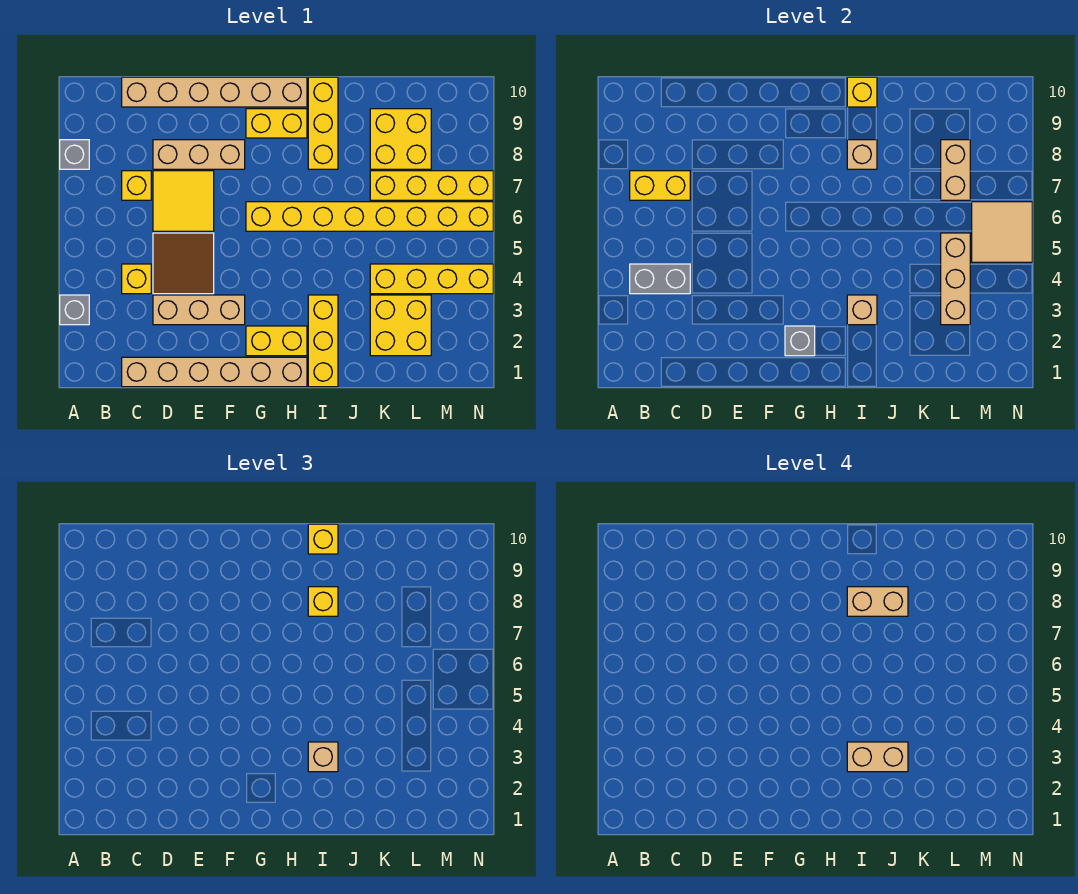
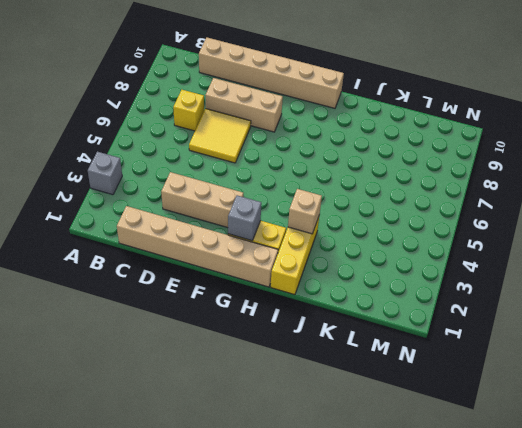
none -> grey brick A8 level 1
none -> yellow brick C4 level 1
none -> brown tile D4:E5 level 1
none -> yellow brick G6:N6 level 1

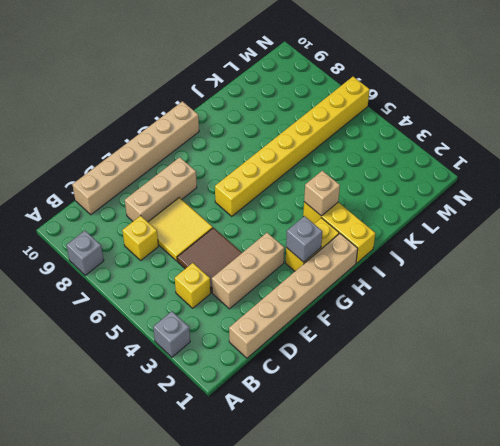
none -> yellow brick G9:H9 level 1
none -> yellow brick I8:I10 level 1
none -> yellow brick K2:L3 level 1
none -> yellow brick K4:N4 level 1

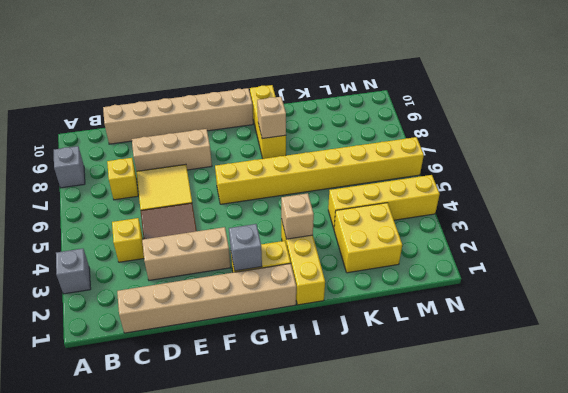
none -> yellow brick G9:H9 level 1
none -> yellow brick K7:N7 level 1
none -> yellow brick K8:L9 level 1
none -> grey brick B4:C4 level 2

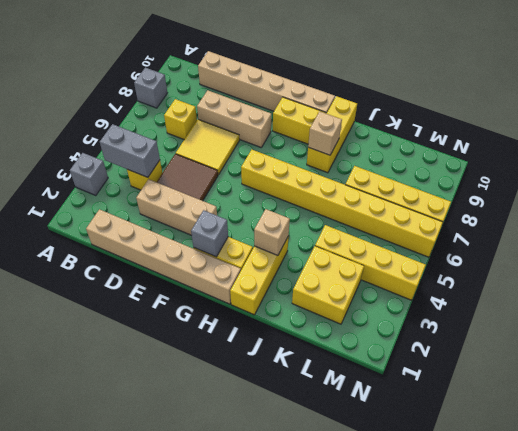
none -> yellow brick K8:L9 level 1
none -> yellow brick B7:C7 level 2
none -> yellow brick I10 level 2
none -> tan brick L3:L5 level 2

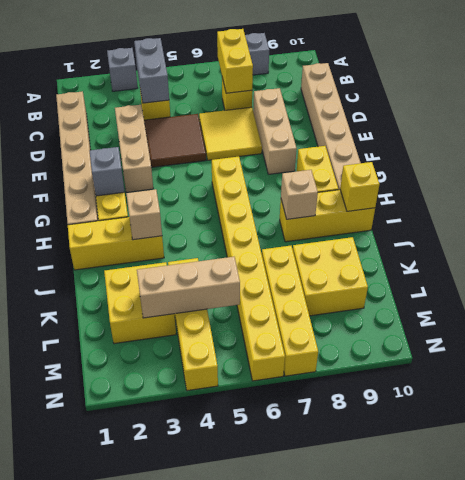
none -> tan brick L7:L8 level 2
none -> tan tile M5:N6 level 2
none -> tan brick I3 level 3
none -> yellow brick I8 level 3

